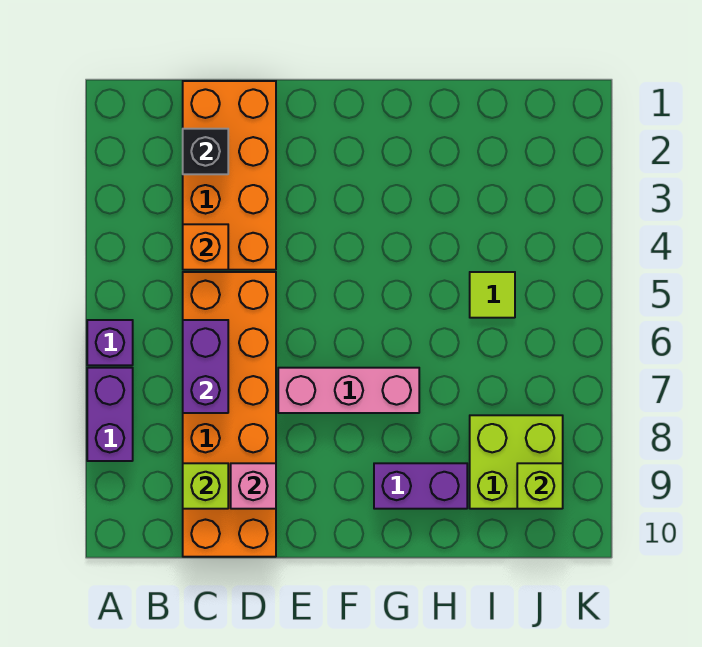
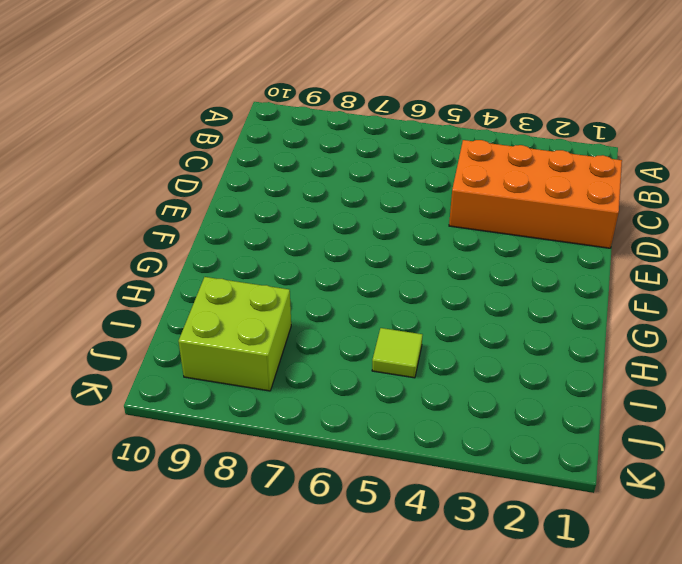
none -> purple brick A6 level 1
none -> purple brick A7:A8 level 1
none -> orange brick C5:D10 level 1

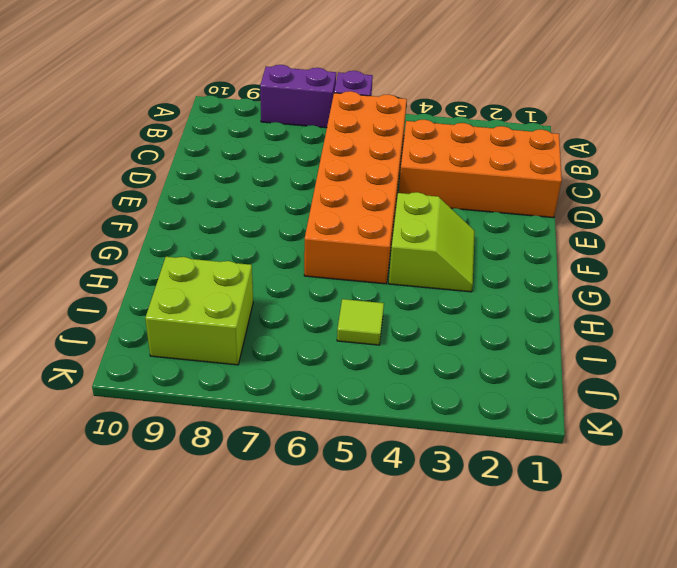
orange brick B5:G6 level 1 -> orange brick C5:D10 level 1
lime slope F3:G4 level 1 top 4 -> none
none -> pink brick E7:G7 level 1
none -> purple brick G9:H9 level 1
none -> black brick C2 level 2

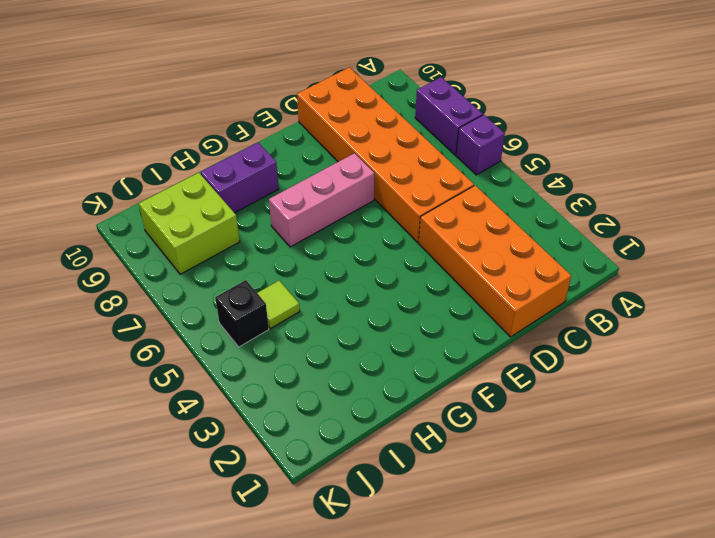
black brick J5 level 1 -> black brick C2 level 2
none -> orange brick C4 level 2
none -> purple brick C6:C7 level 2
none -> lime brick C9 level 2

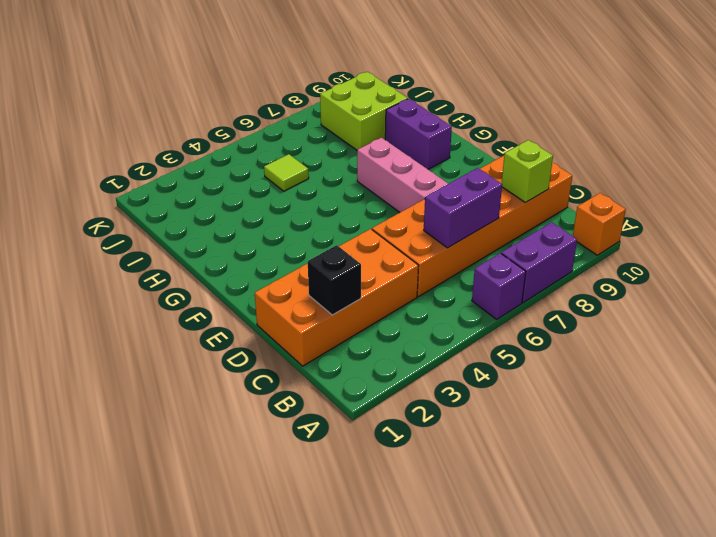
orange brick A10 level 1 -> orange brick C4 level 2
none -> pink brick D9 level 2
none -> lime brick J9 level 2

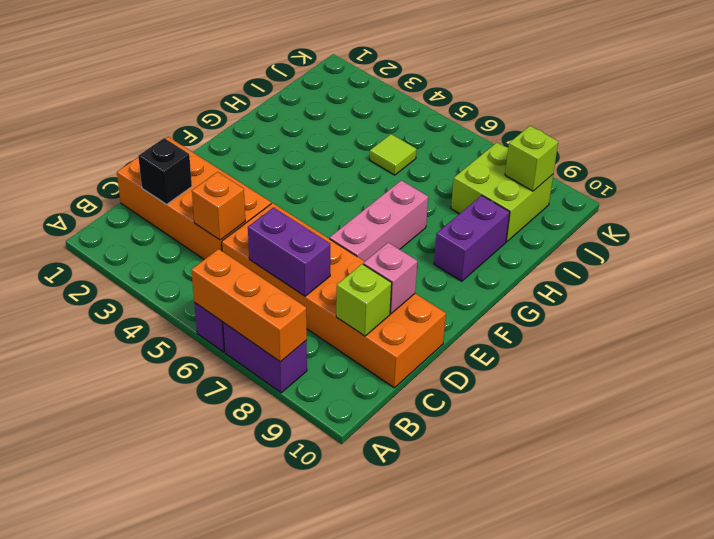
orange brick A6:A8 level 2 -> none

